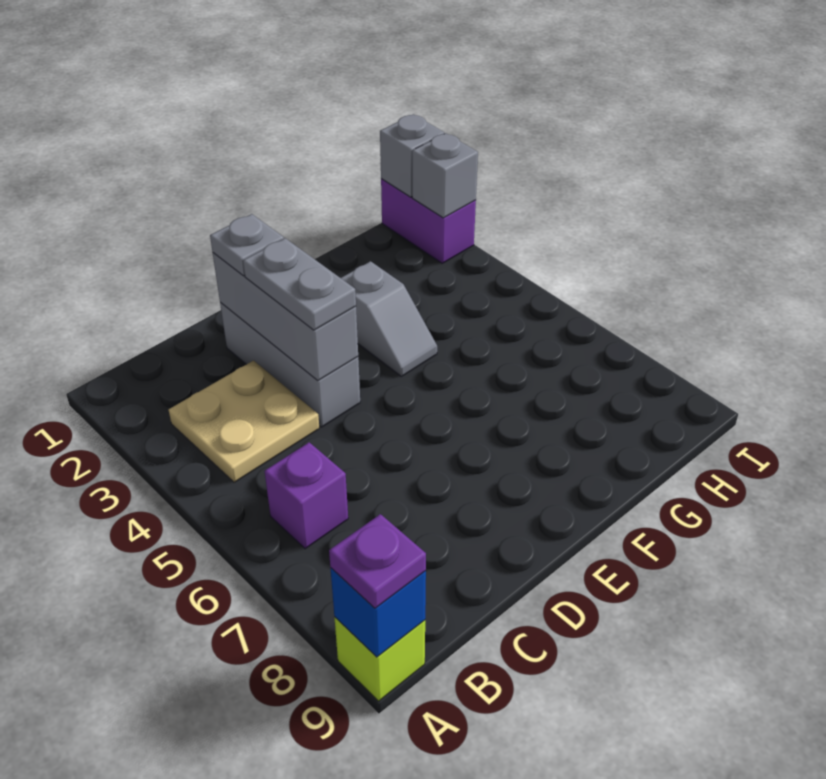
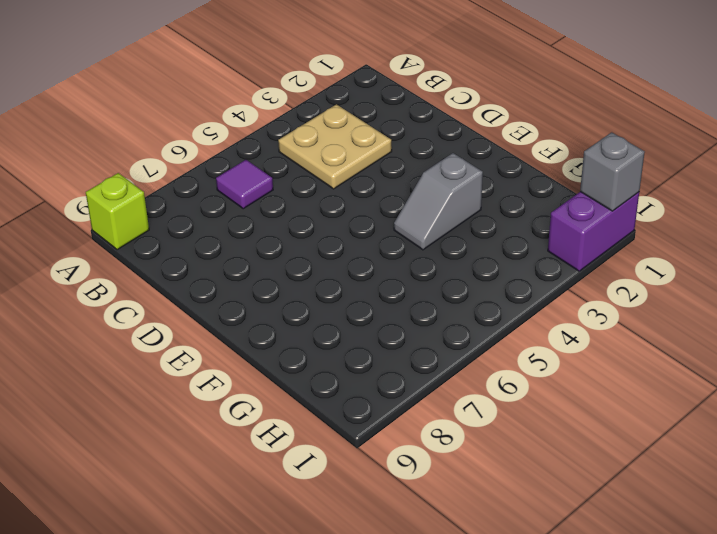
purple tile B6 level 1 -> purple brick B6 level 1
none -> grey brick D2:D4 level 1
none -> blue brick A9 level 2
none -> grey brick D2:D4 level 2

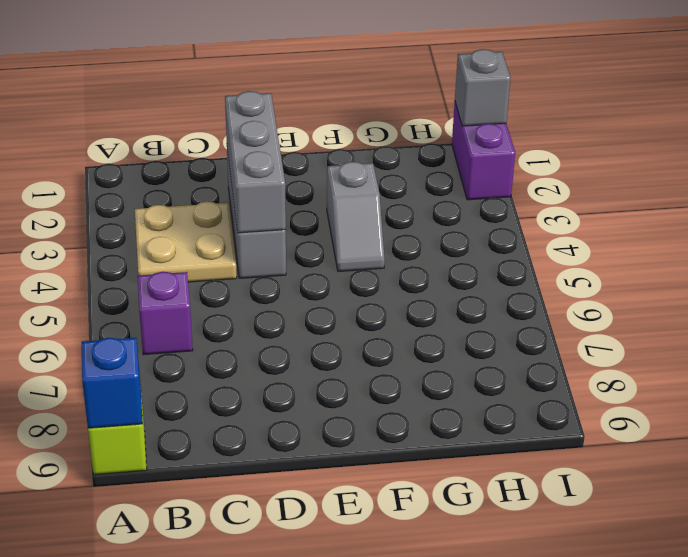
none -> grey brick I2 level 2
none -> purple plate A9 level 3
none -> grey plate D2 level 3

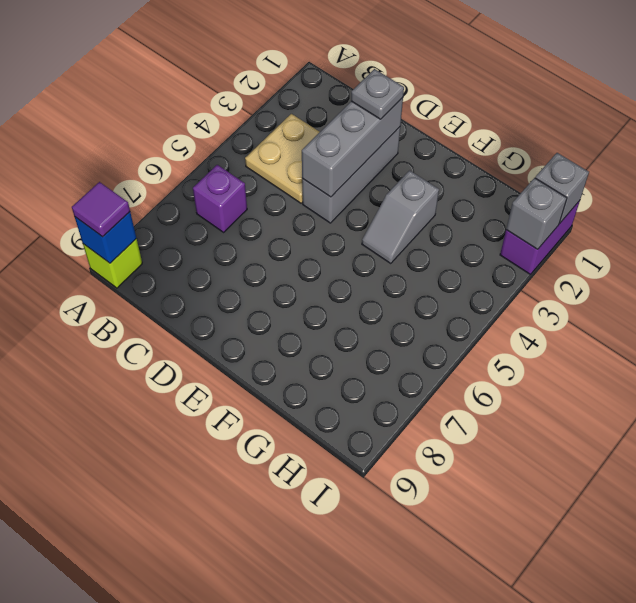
purple tile A9 level 3 -> purple plate A9 level 3
none -> grey plate D3:D4 level 3

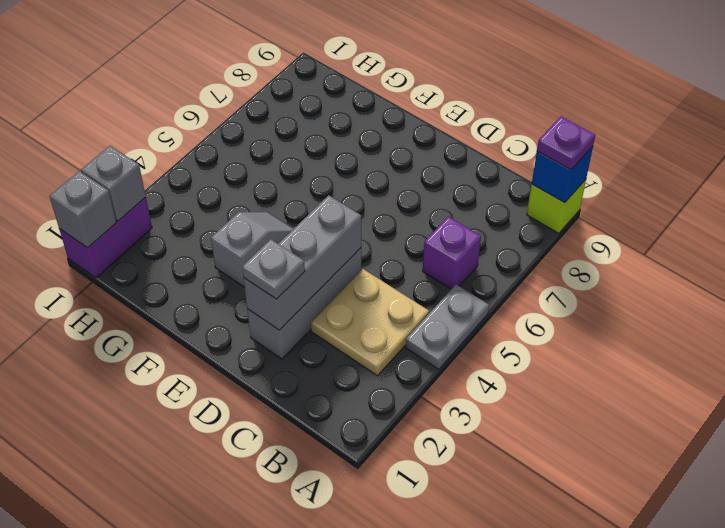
grey plate A4:A5 level 1 -> grey plate D3:D4 level 3

